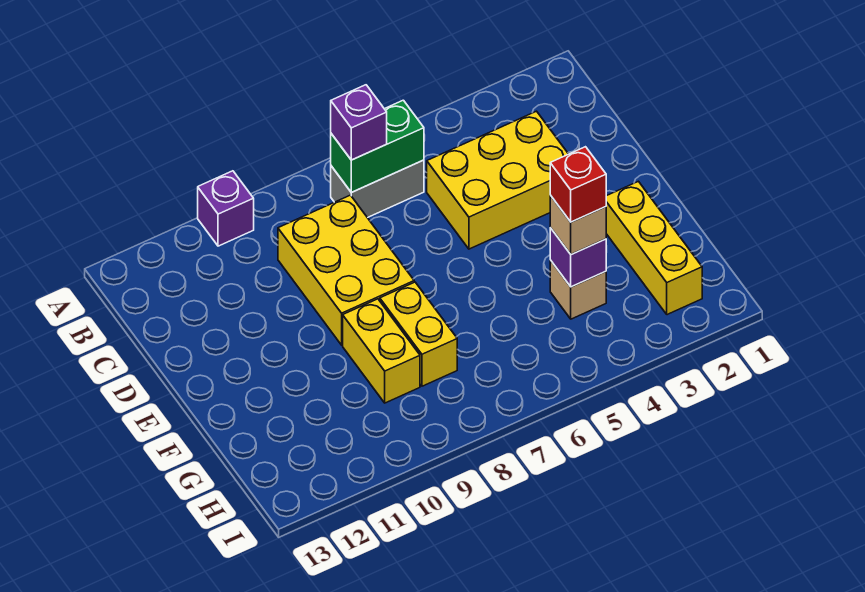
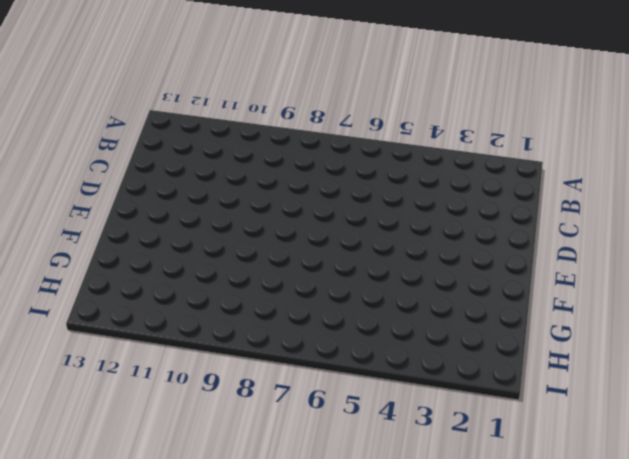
none -> purple brick A10 level 1
none -> grey brick B6:B7 level 1
none -> yellow brick C3:D5 level 1

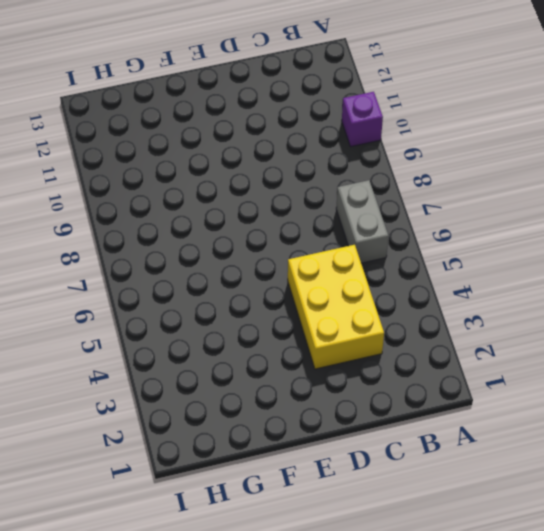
none -> yellow brick C8:E9 level 1
none -> yellow brick F2:H2 level 1
none -> yellow brick F8:G8 level 1

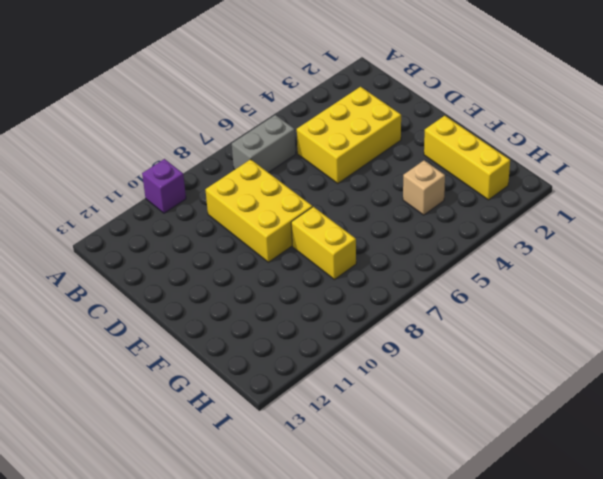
none -> yellow brick F9:G9 level 1
none -> green brick B6:B7 level 2
none -> purple brick G4 level 2

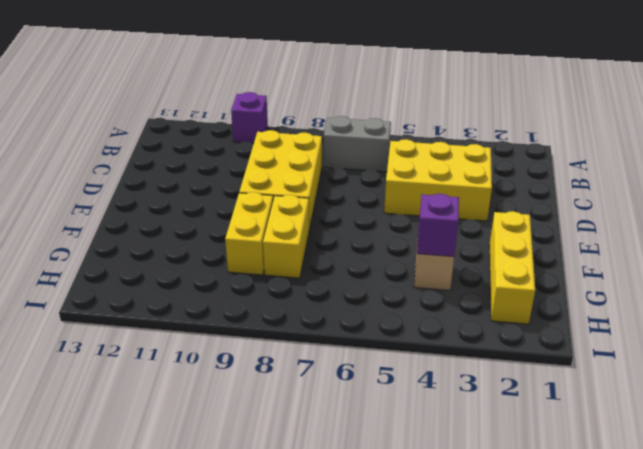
none -> green brick B6:B7 level 2
none -> purple brick B7 level 3
none -> tan brick G4 level 3

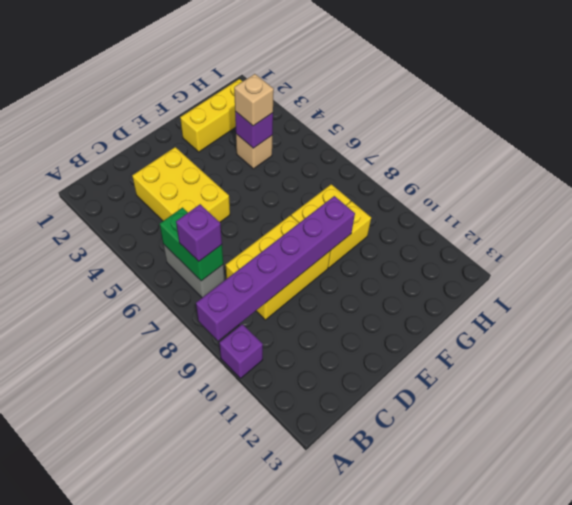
purple brick A9:F9 level 2 -> none
none -> red brick G4 level 4

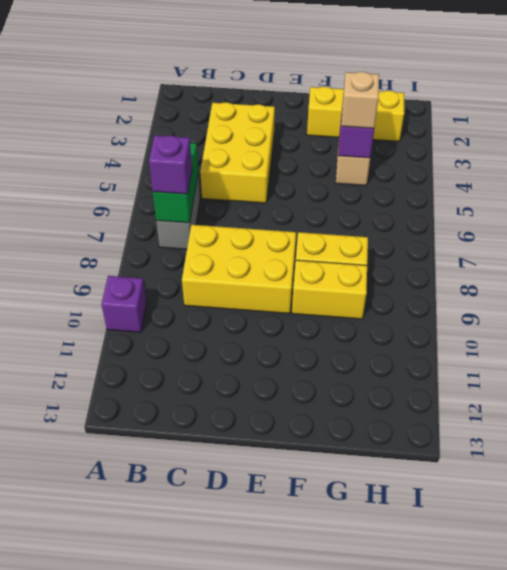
none -> red brick G4 level 4

